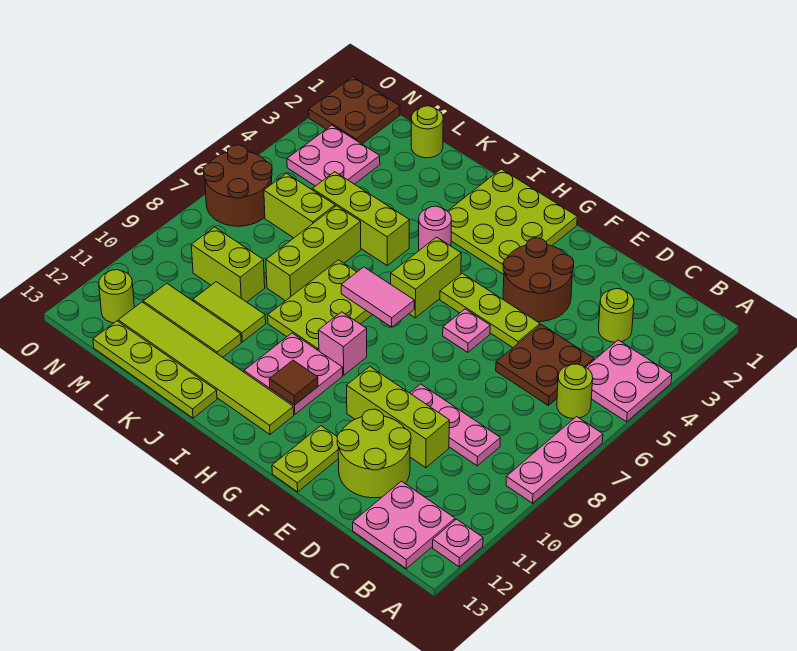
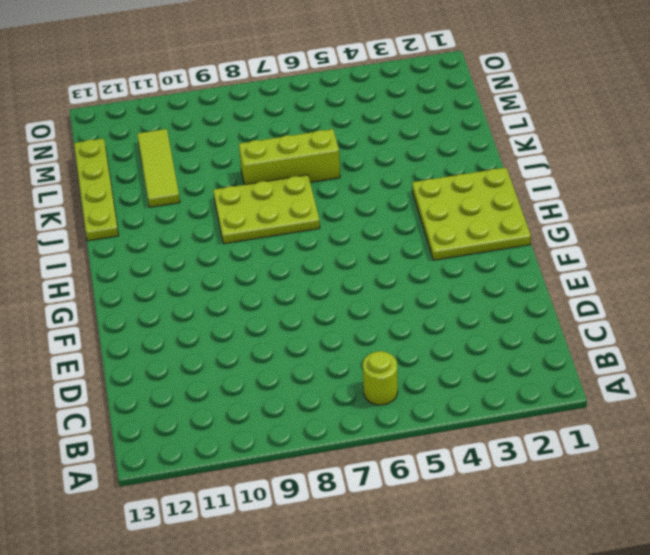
none -> pink plate A4:B5 level 1
none -> pink plate A7:A9 level 1
none -> pink plate A12 level 1
none -> pink plate B12:C13 level 1

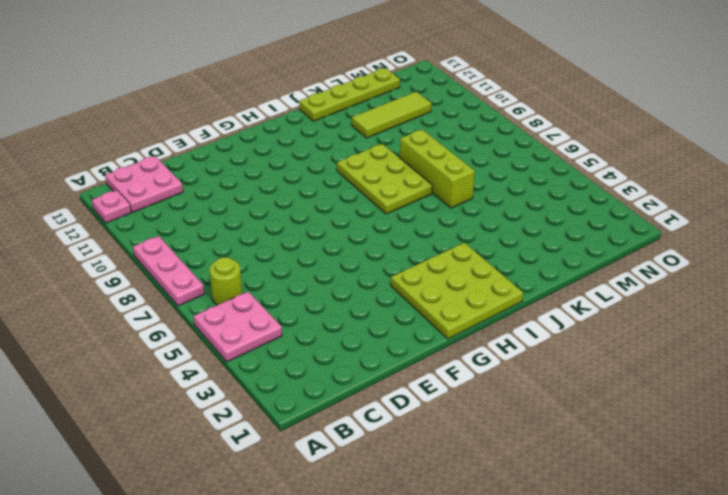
none -> lime round brick C3 level 1
none -> brown plate C5:D6 level 1
none -> pink plate C9:E9 level 1
none -> lime brick D10:F10 level 1

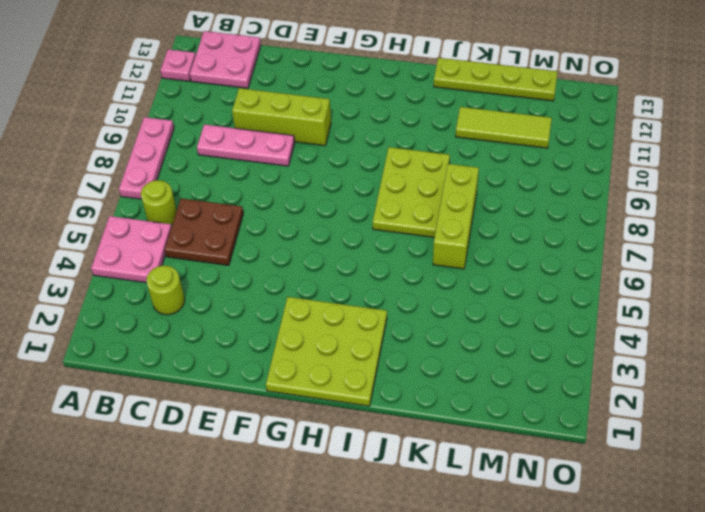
none -> lime round brick D11:E12 level 1
none -> brown round brick E3:F4 level 1
none -> lime plate E5:G5 level 1
none -> pink plate F6 level 1

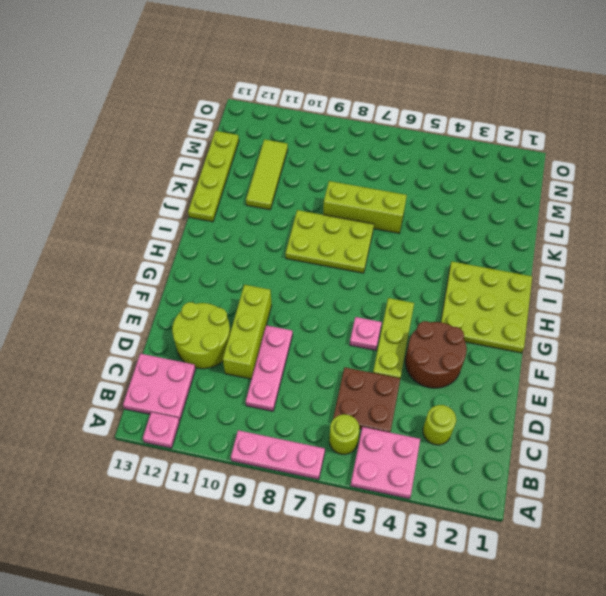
none -> lime plate F12:F13 level 1
none -> lime brick H5:H6 level 1
none -> pink brick H9 level 1
none -> pink plate H10:I11 level 1

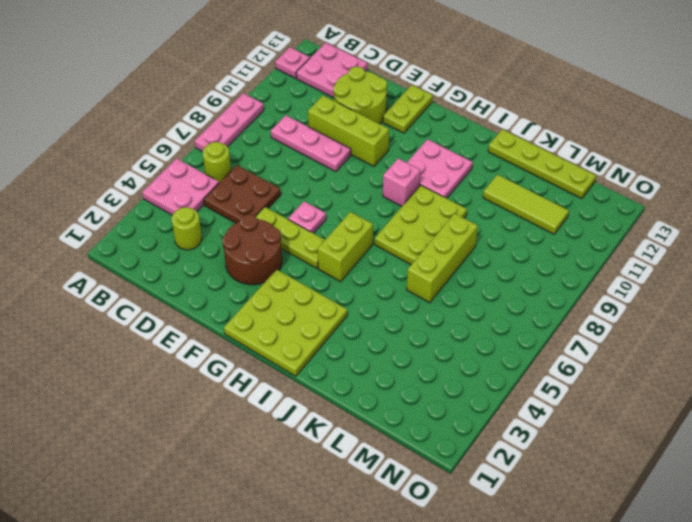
none -> lime tile H12:M12 level 1
none -> pink round brick I4 level 1
none -> lime brick J5:L5 level 1
none -> lime tile K10:L10 level 1

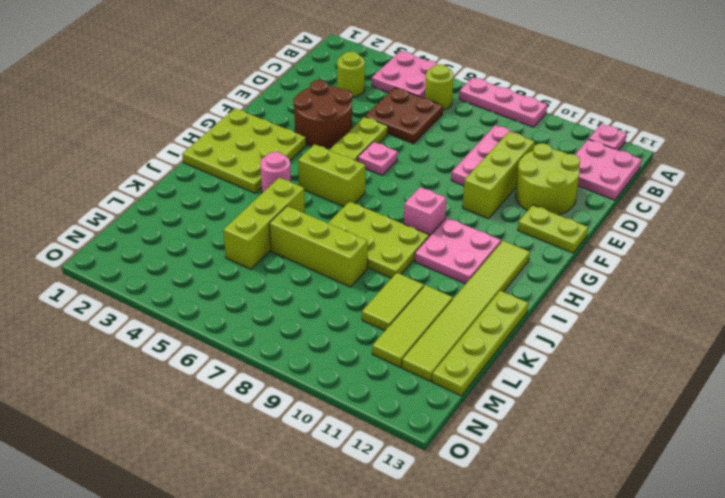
none -> lime round brick L1 level 1
none -> lime brick L6:M6 level 1
none -> lime brick L9:M9 level 1
none -> pink plate M3:N4 level 1

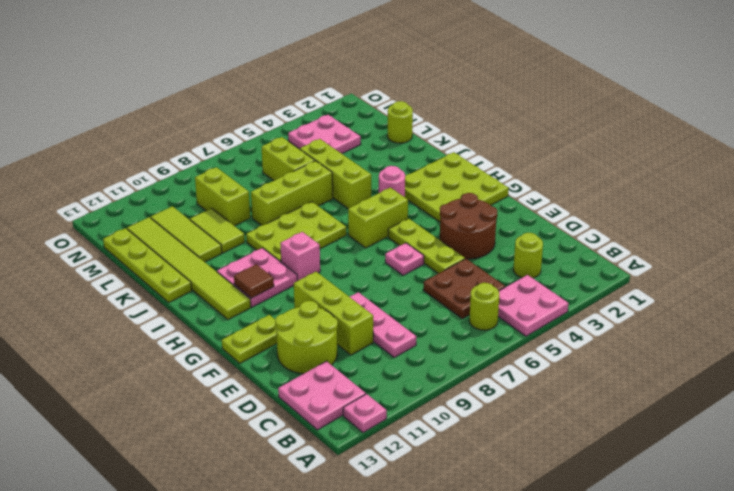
none -> pink plate A7:A9 level 1
none -> brown plate N1:O2 level 1
none -> brown round brick N6:O7 level 1
none -> lime round brick N12 level 1

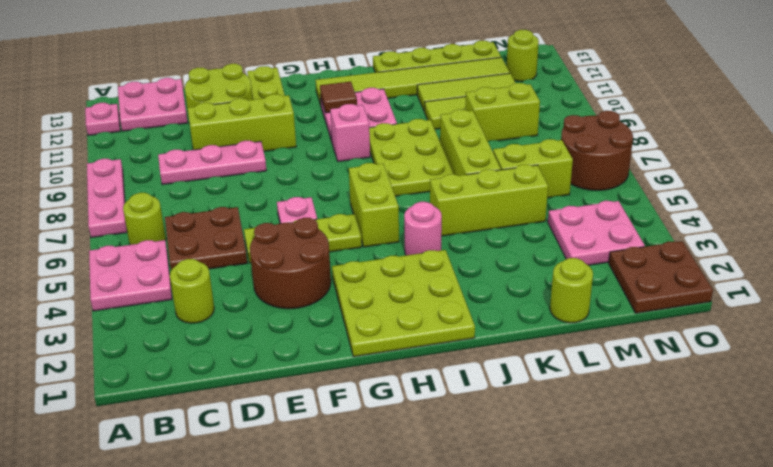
none -> pink tile H7:I7 level 2

